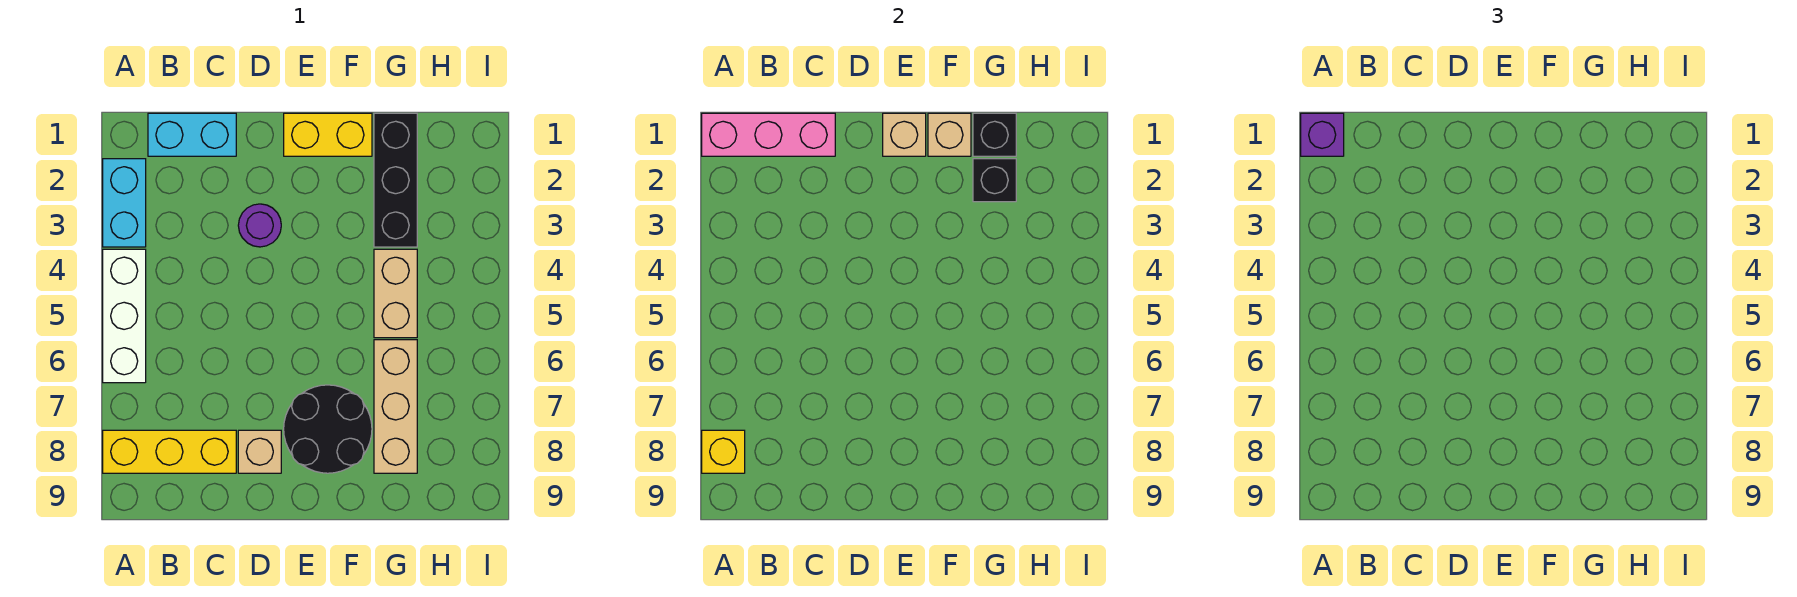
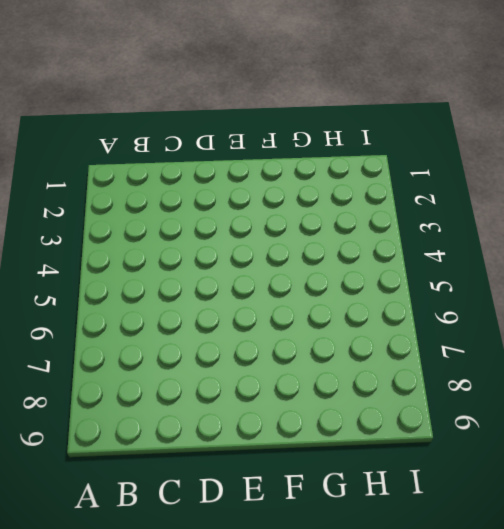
none -> cyan brick A2:A3 level 1
none -> white brick A4:A6 level 1
none -> yellow brick A8:C8 level 1

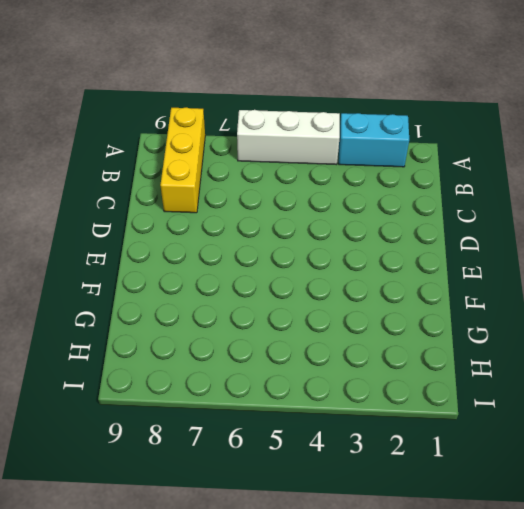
none -> cyan brick B1:C1 level 1
none -> purple round brick D3 level 1
none -> tan brick D8 level 1

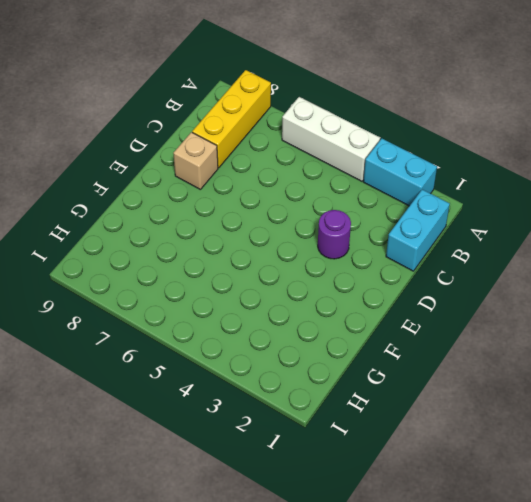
none -> yellow brick E1:F1 level 1
none -> black round brick E7:F8 level 1
none -> black brick G1:G3 level 1

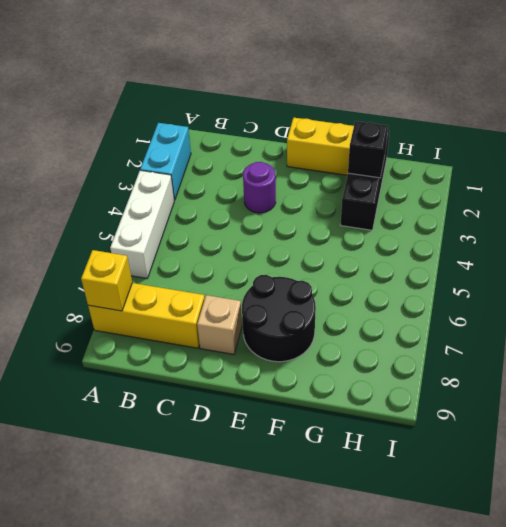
none -> cyan brick B1:C1 level 1
none -> tan brick G4:G5 level 1
none -> tan brick G6:G8 level 1

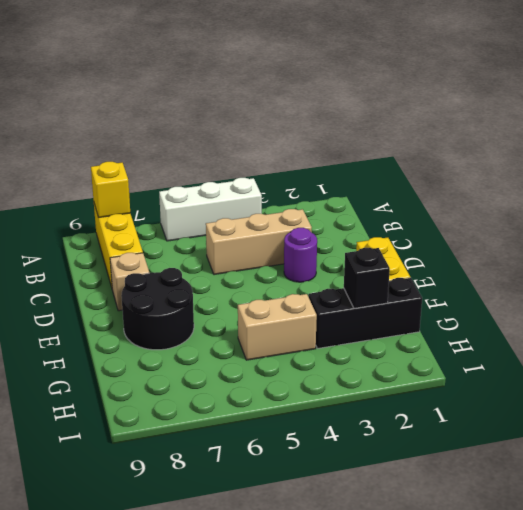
tan brick C3:C5 level 1 -> tan brick G6:G8 level 1
none -> cyan brick A2:A3 level 1
none -> cyan brick B1:C1 level 1
none -> pink brick A1:C1 level 2

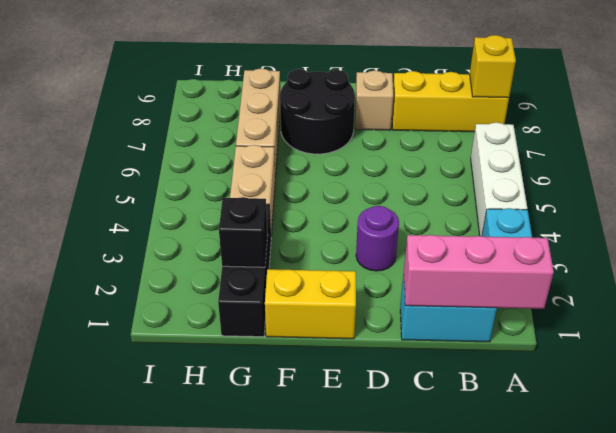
none -> tan brick E1 level 2
none -> tan brick F1 level 2
none -> black brick G1 level 2

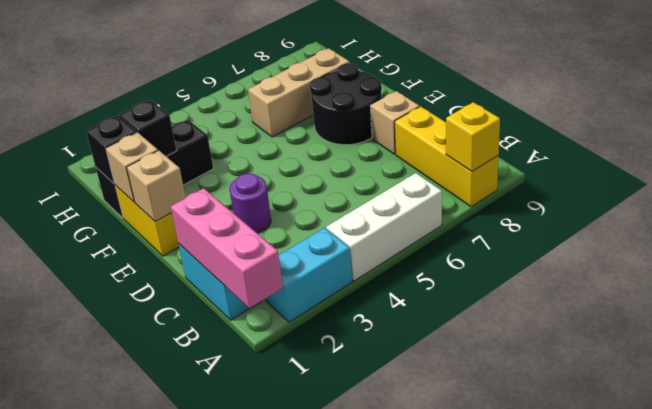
none -> tan brick G4:G5 level 1
none -> purple brick A1 level 3

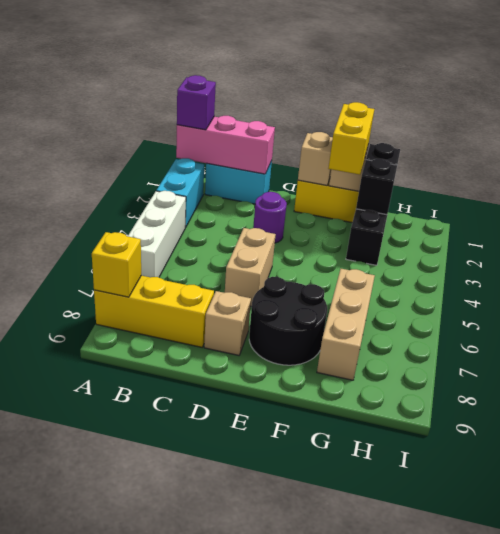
tan brick D5:D6 level 1 -> tan brick G4:G5 level 1
yellow brick F1:F2 level 3 -> none

